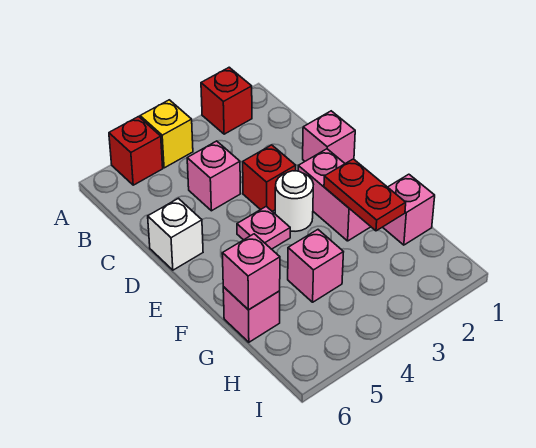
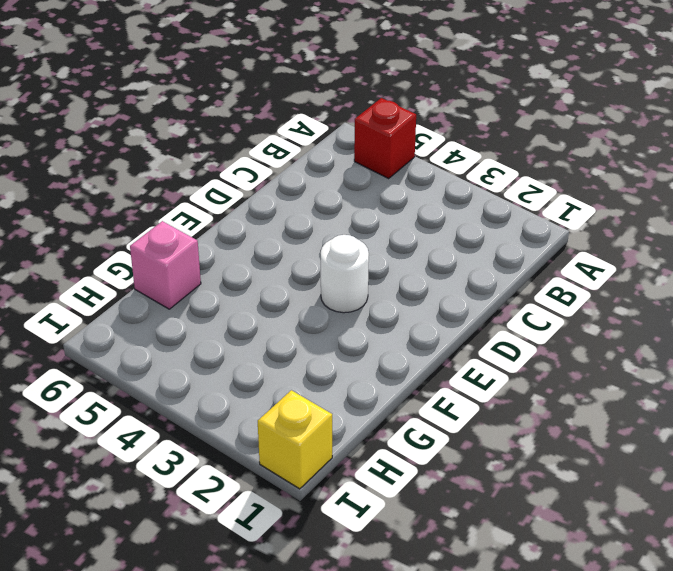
yellow brick I1 level 1 -> yellow brick A4 level 1
none -> red brick A2 level 1
none -> pink brick C4 level 1
none -> pink brick D1 level 1

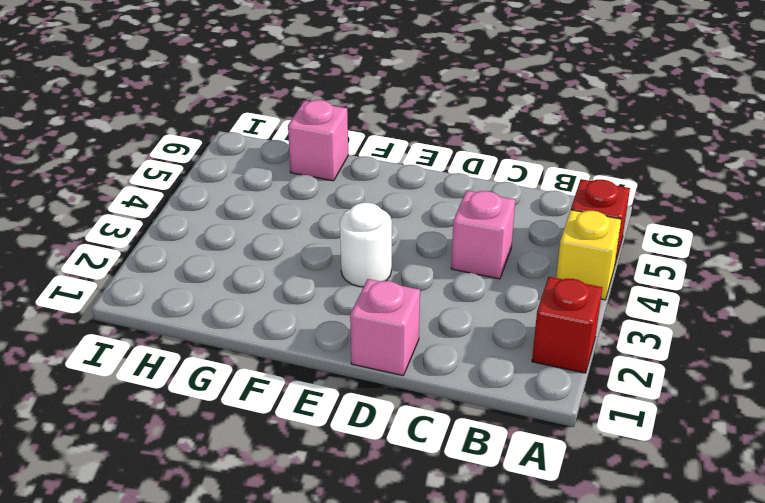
none -> red brick D3 level 1
none -> white brick D6 level 1
none -> pink brick E2:F2 level 1

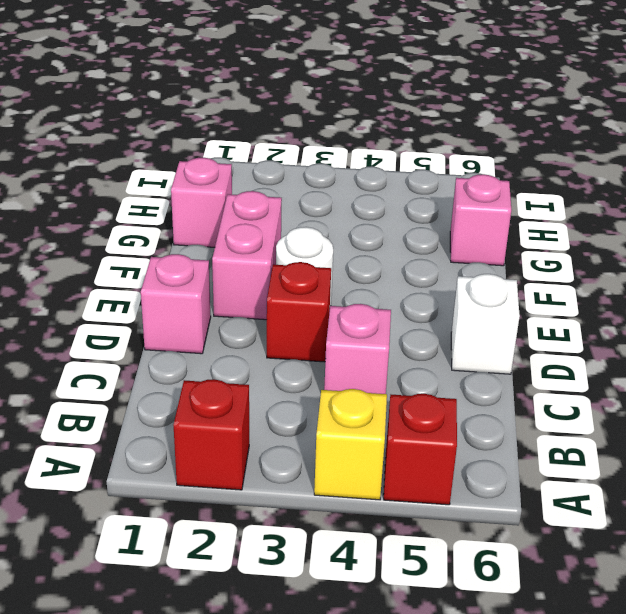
none -> pink plate E4 level 1
none -> pink brick G4 level 1
none -> red plate F2:G2 level 2

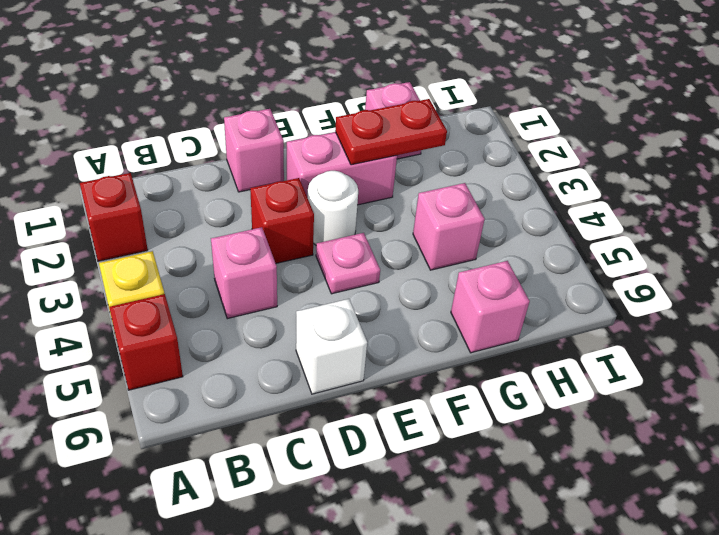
none -> pink brick G6 level 2

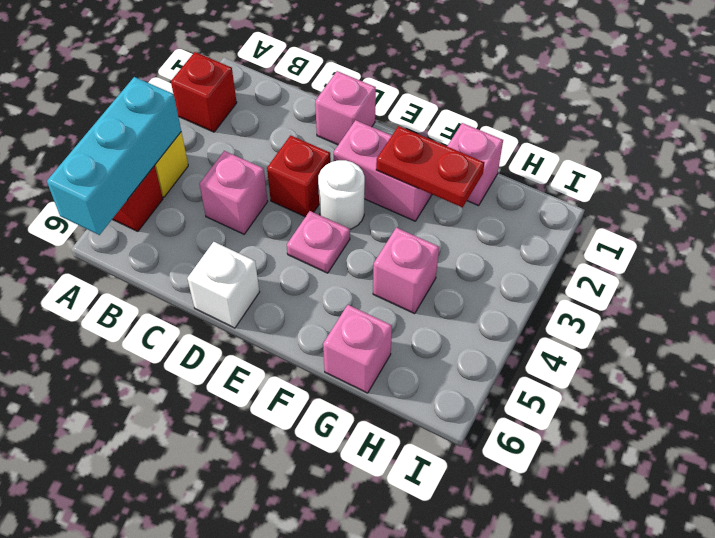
cyan brick A4:A6 level 2 -> none
none -> pink brick G6 level 2

